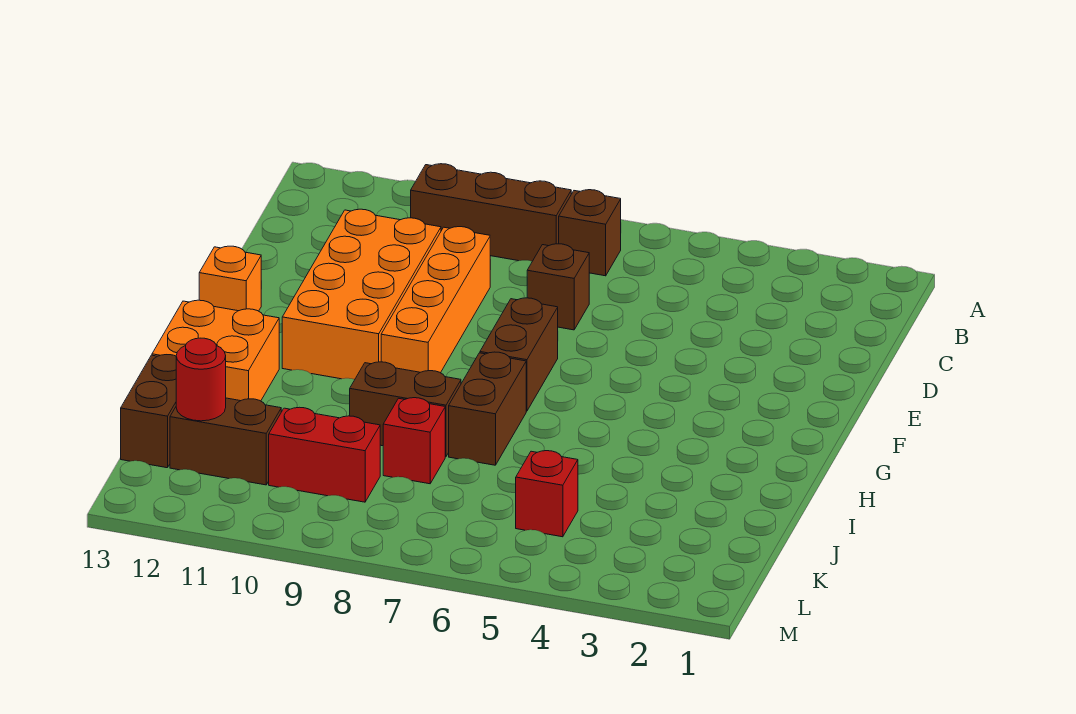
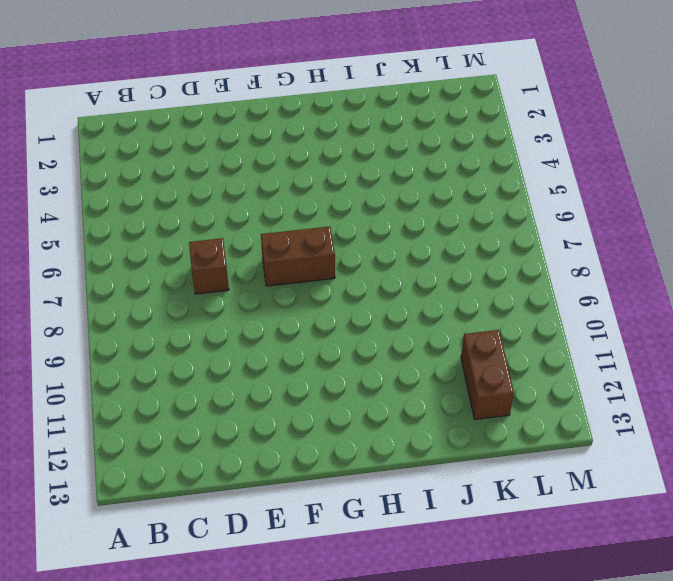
none -> brown brick B7 level 1
none -> brown brick B8:B10 level 1
none -> orange brick D9:G9 level 1

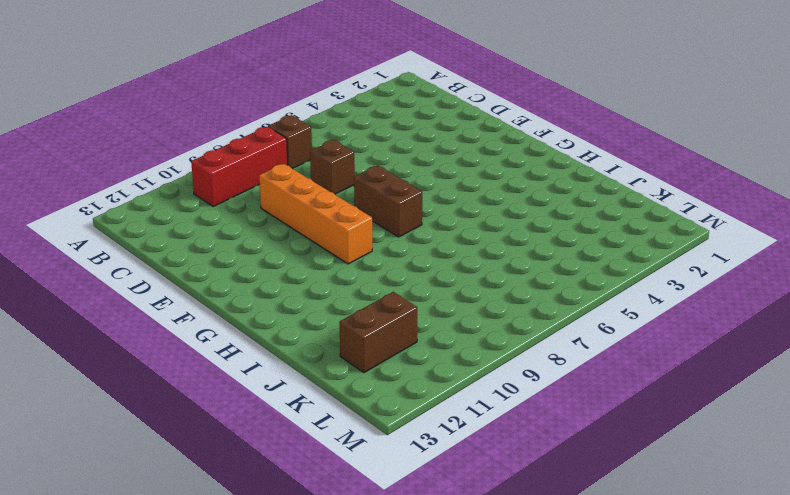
red brick B8:B10 level 1 -> brown brick B8:B10 level 1
none -> orange brick D10:G11 level 1
none -> orange brick F13 level 1
none -> brown brick H7:I7 level 1

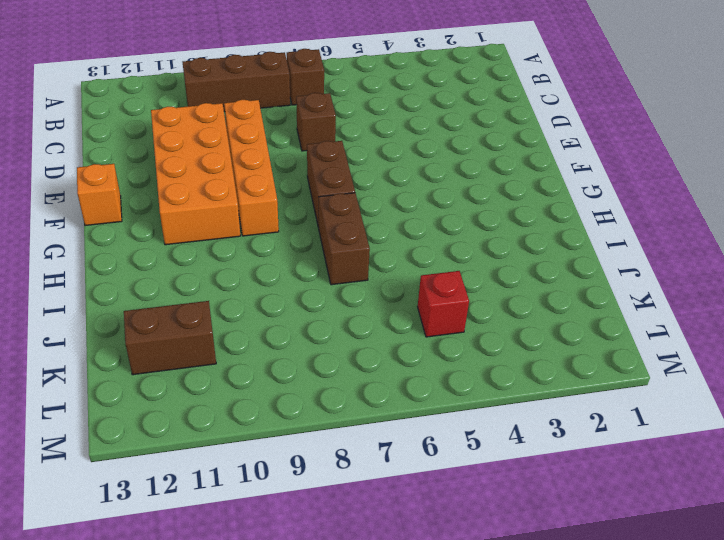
none -> orange brick H12:I13 level 1
none -> brown brick I8:I9 level 1
none -> red brick J8 level 1

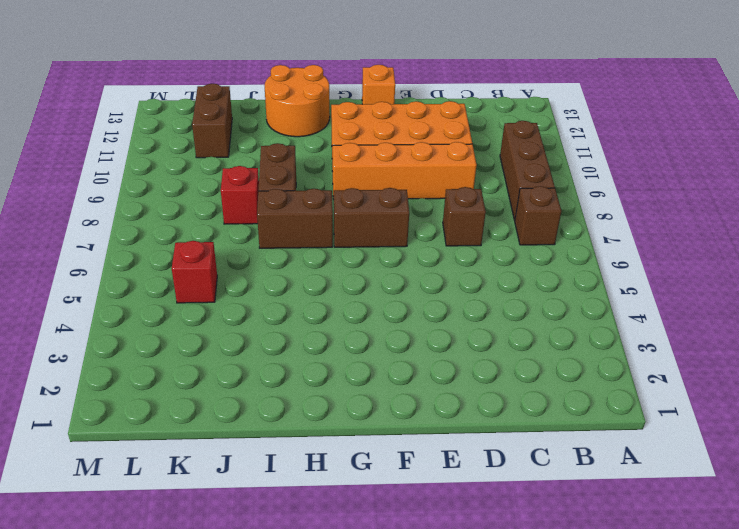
orange round brick H12:I13 level 1 -> orange brick H12:I13 level 1
none -> brown brick J13:K13 level 1
none -> red brick K9:K10 level 1
none -> red round brick K12 level 2

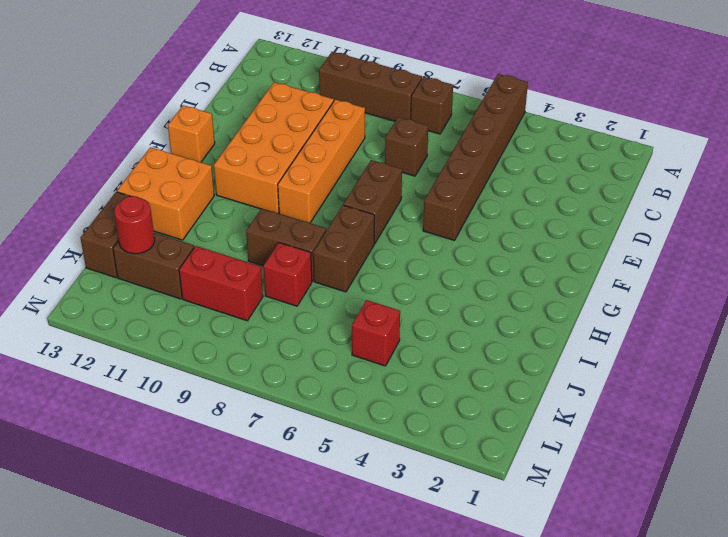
brown brick A5:F5 level 1 -> none

